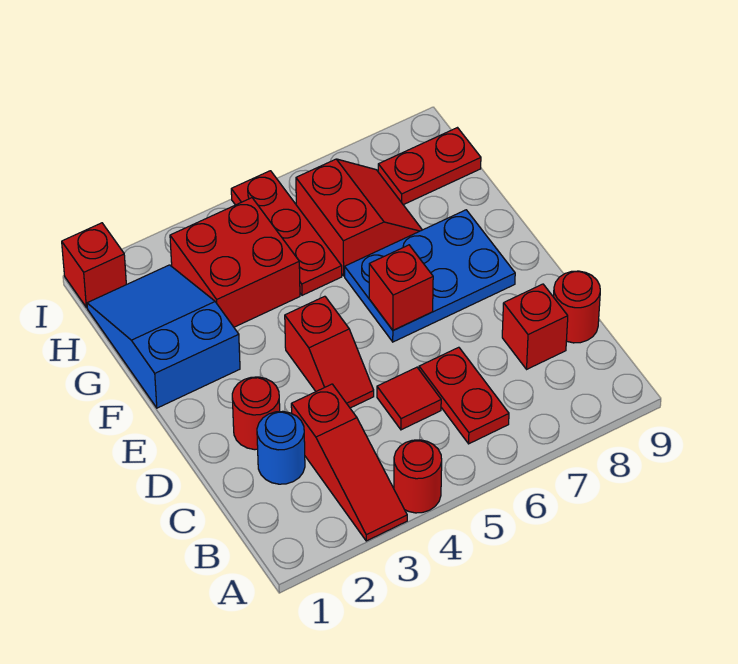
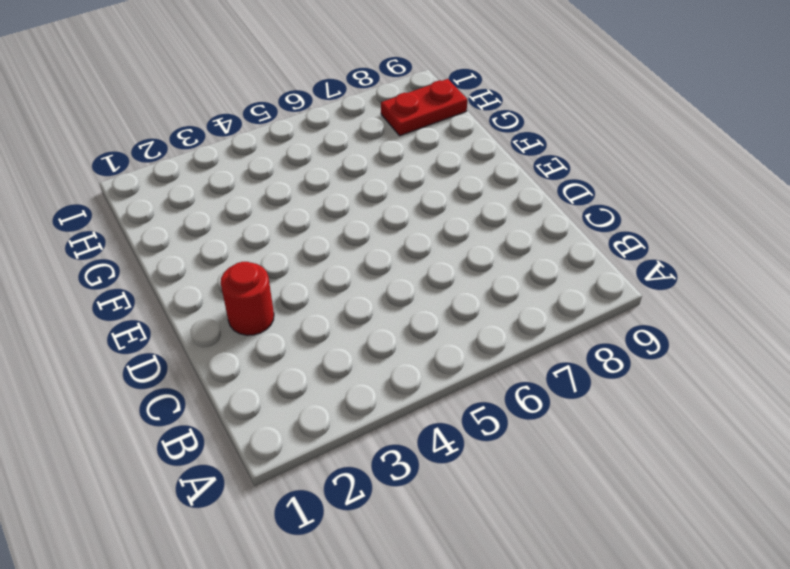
none -> red slope A3:C3 level 1 top C
none -> red round brick A4 level 1
none -> red plate B6:C6 level 1

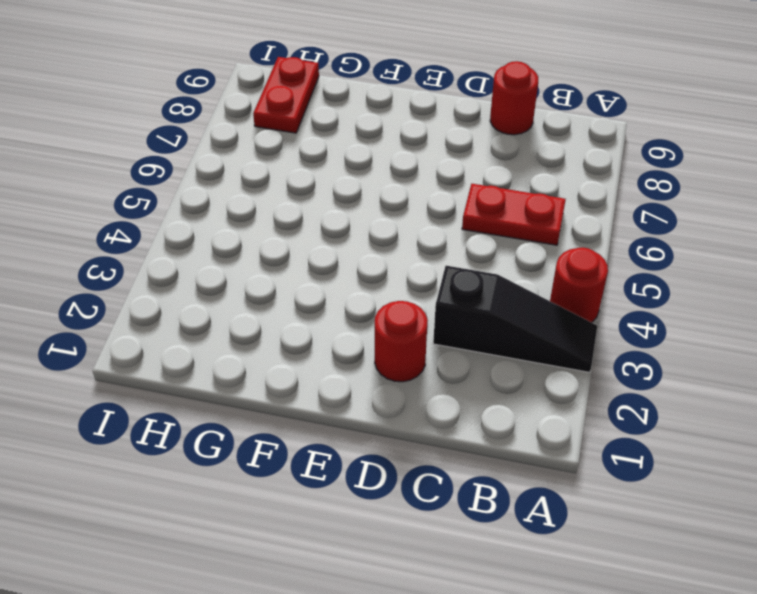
black slope A3:C3 level 1 top C -> red slope A3:C3 level 1 top C
none -> blue round brick C2 level 1
none -> red tile C5 level 1
none -> red brick C8 level 1

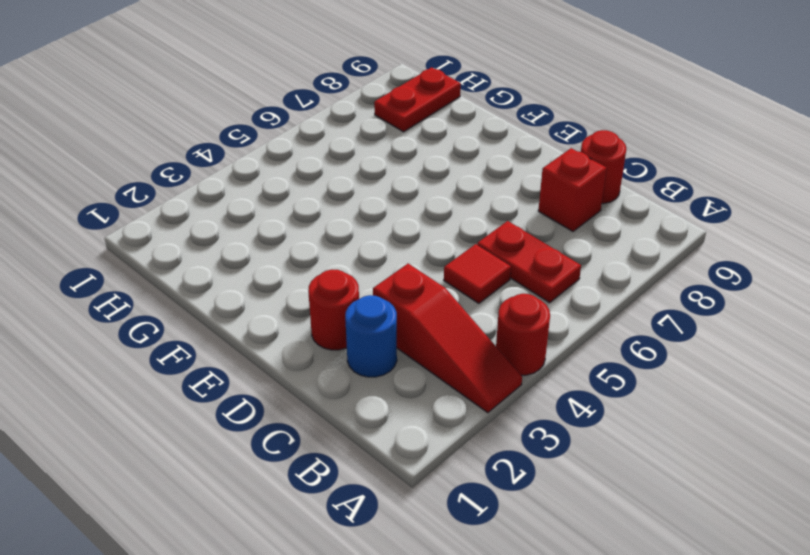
none -> red slope D4:E4 level 1 top E
none -> blue plate E6:F8 level 1
none -> blue slope F1:H2 level 1 top F

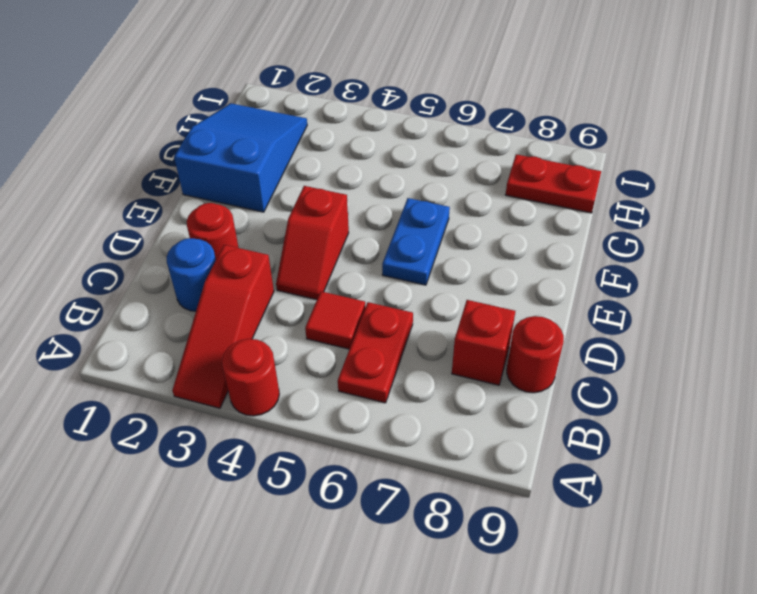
blue plate E6:F6 level 1 -> blue plate E6:F8 level 1
none -> red brick G3:H4 level 1
none -> red plate G5:I5 level 1
none -> red slope G6:H7 level 1 top 6

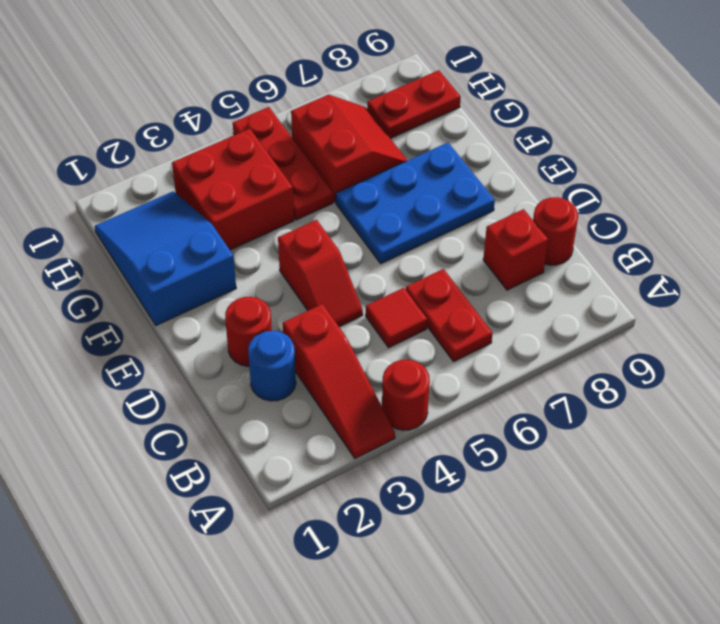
none -> red brick I1 level 1
none -> red brick E6 level 2

